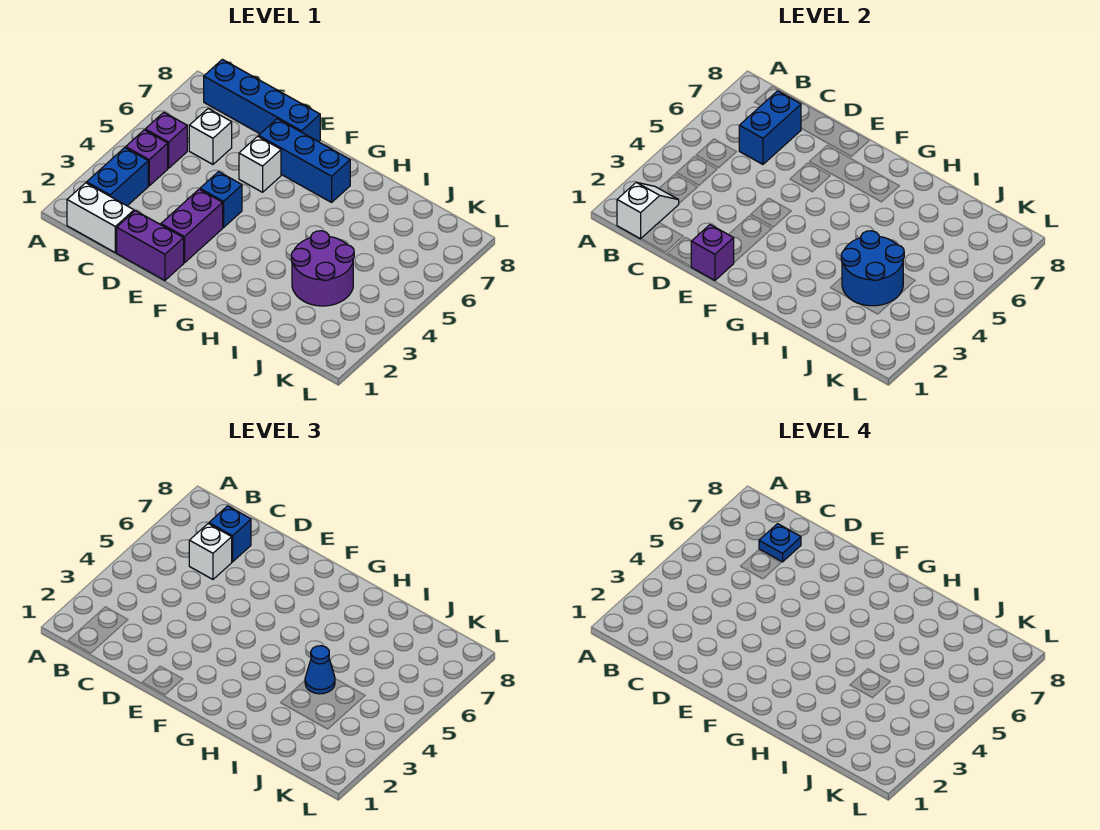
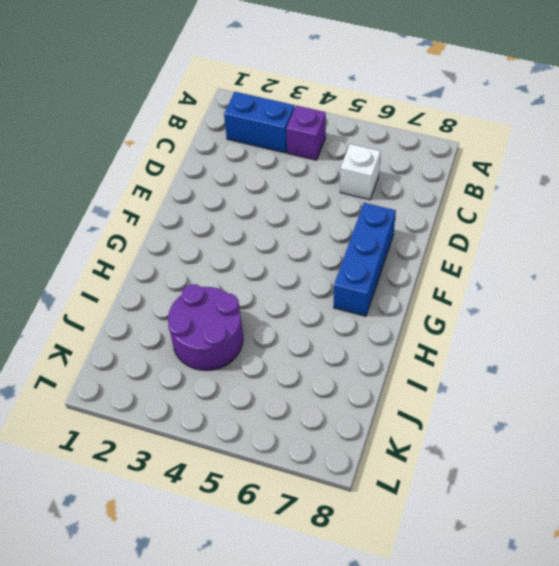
none -> white brick B1:C1 level 1
none -> purple brick B5 level 1
none -> blue brick B8:E8 level 1

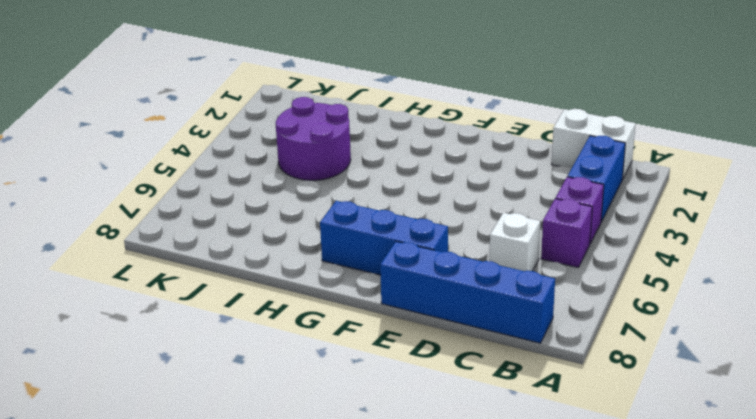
none -> purple brick D1:E1 level 1
none -> purple brick E2:E3 level 1
none -> blue brick E4 level 1

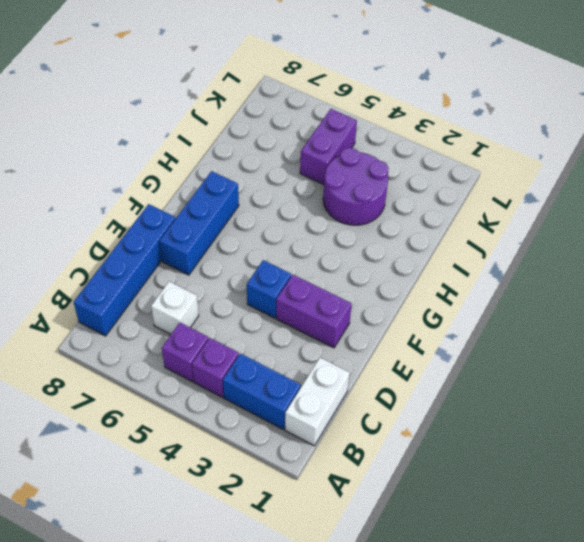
purple brick J5:K5 level 1 -> purple brick D1:E1 level 1
none -> white brick E6 level 1
none -> white slope B1:B2 level 2 top 1
none -> blue brick C6:C7 level 2

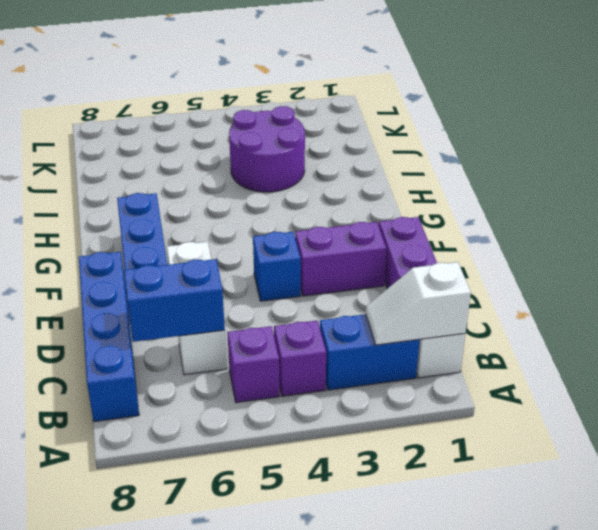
none -> purple brick E1 level 2
none -> blue round brick I3:J4 level 2
none -> white brick C6 level 3

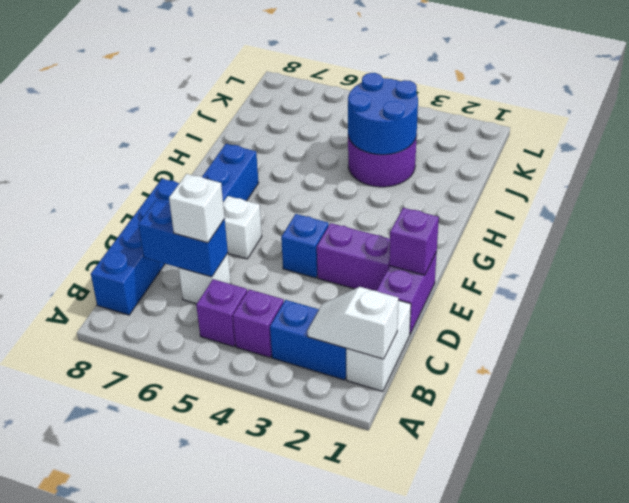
none -> blue brick C7 level 3
none -> blue cone I4 level 3
none -> blue plate C7 level 4

